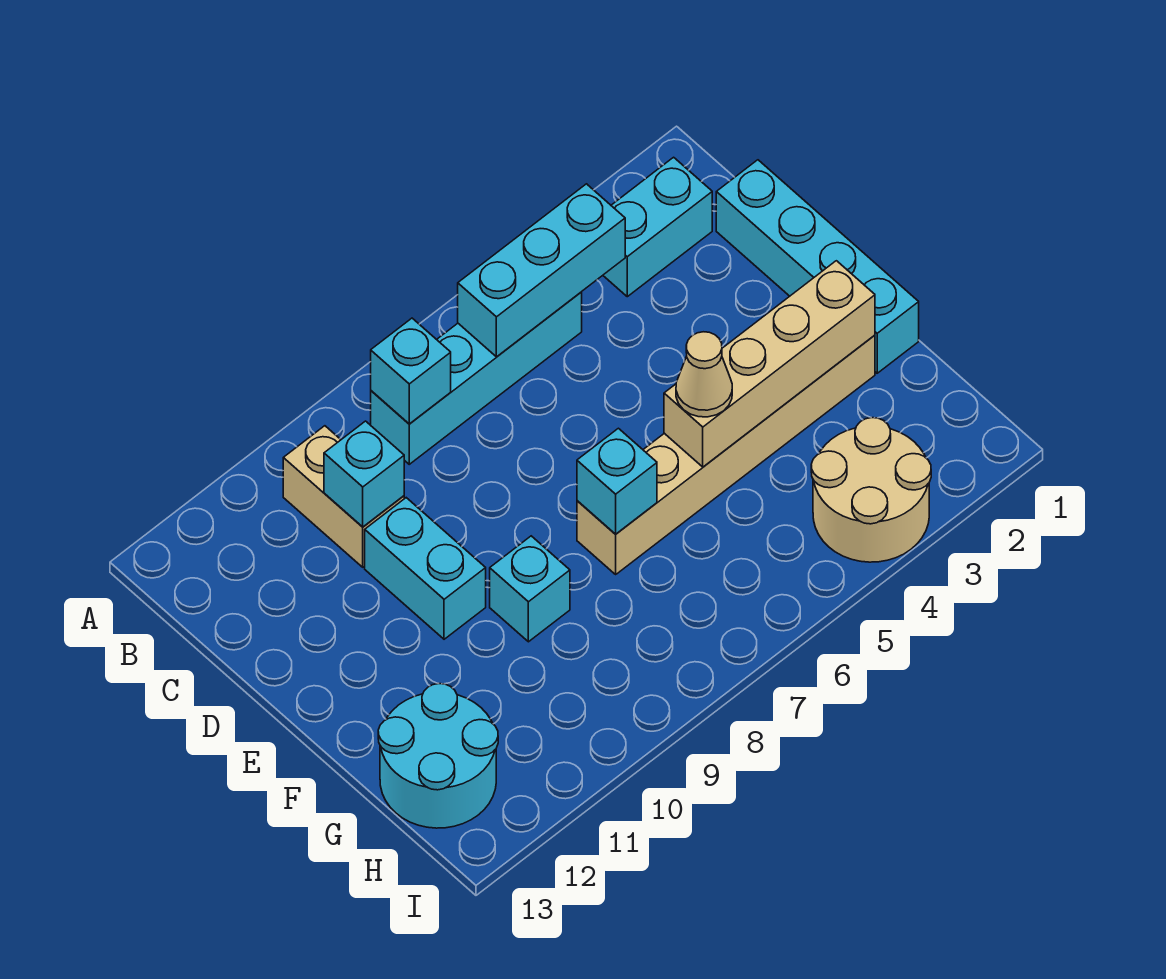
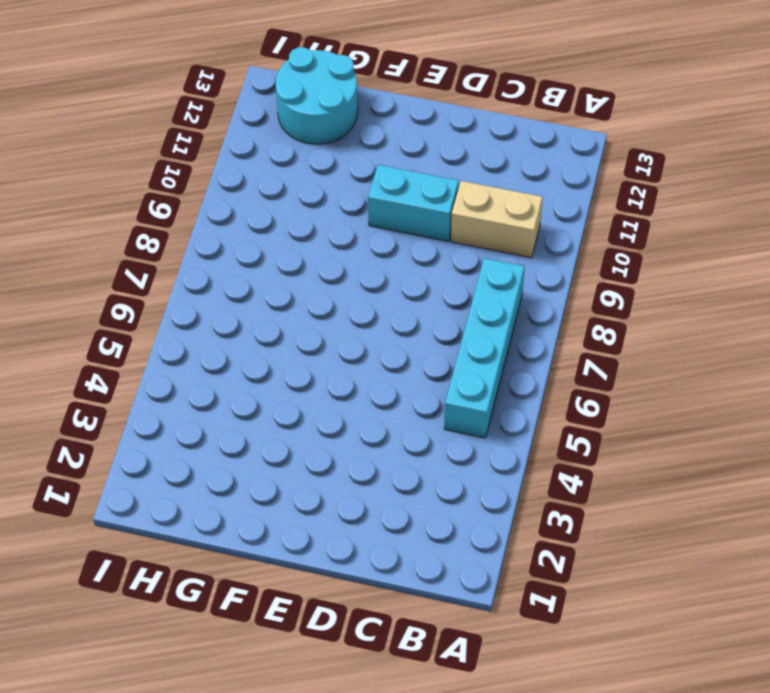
none -> cyan brick B2:B3 level 1
none -> cyan brick C1:F1 level 1
none -> tan brick F2:F7 level 1

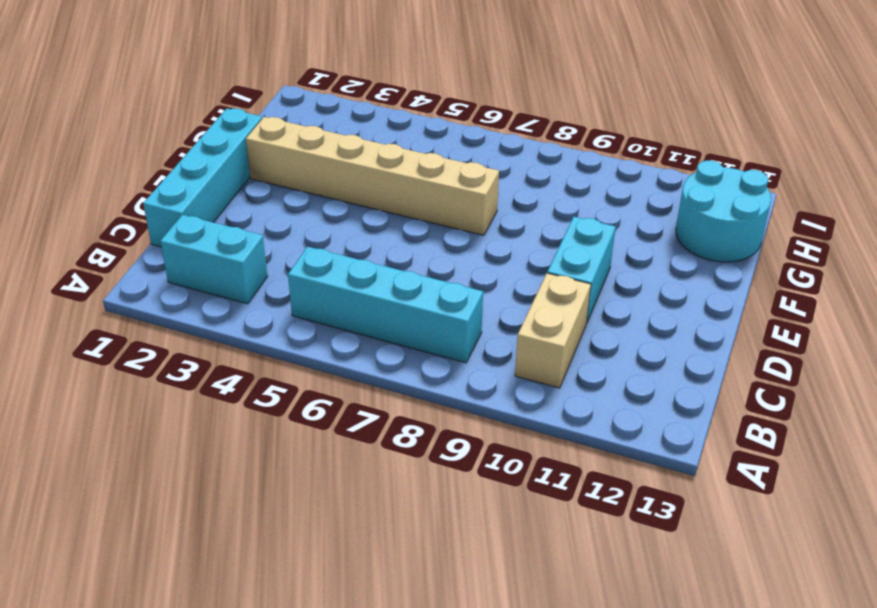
none -> cyan brick F9 level 1
none -> tan round brick H3:I4 level 1
none -> cyan brick B4:B6 level 2

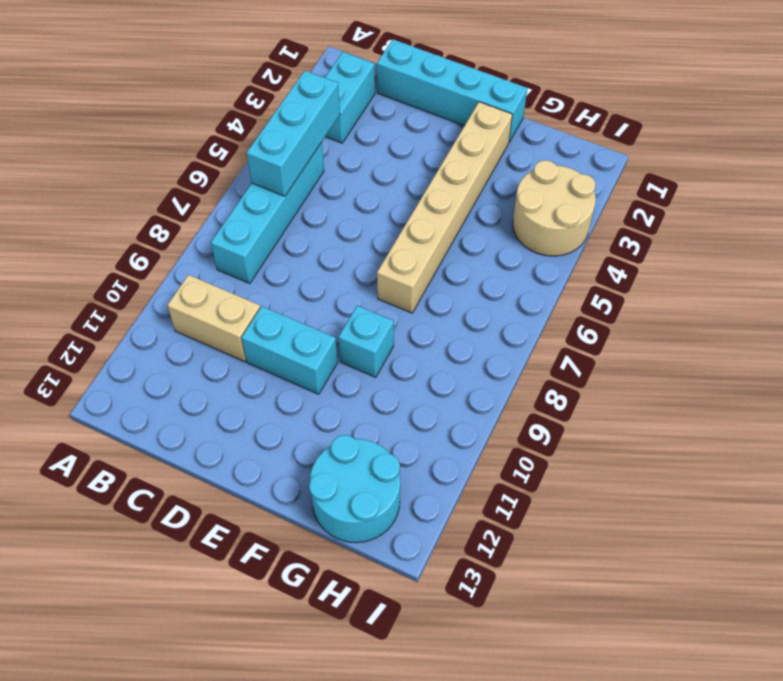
none -> cyan brick B8 level 2
none -> cyan brick C10 level 2
none -> tan brick F2:F5 level 2

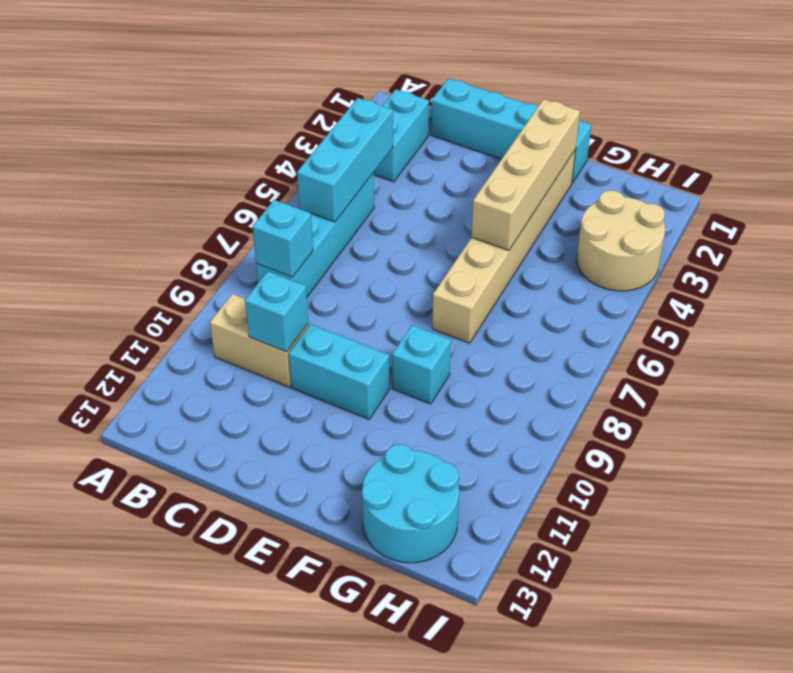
none -> cyan brick F7 level 2
none -> tan cone F5 level 3

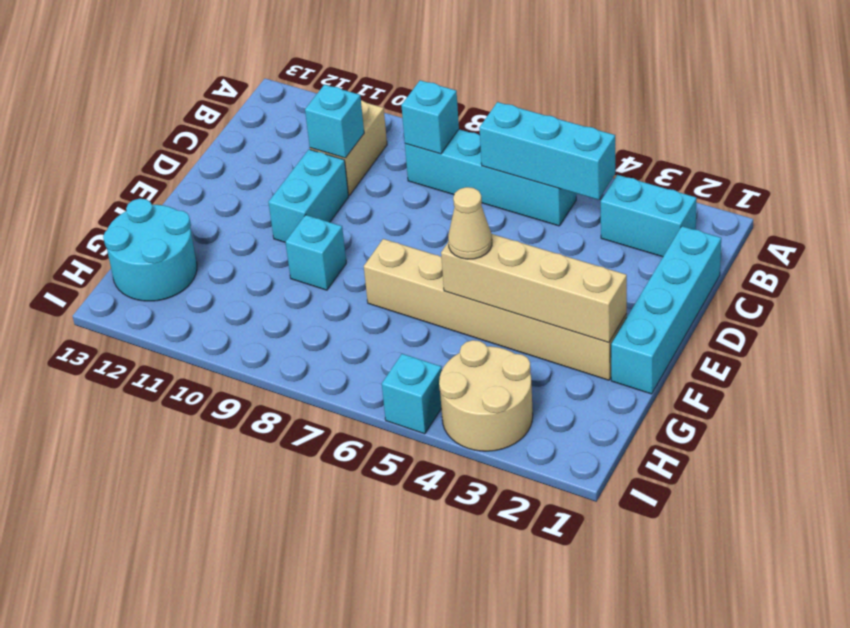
cyan brick I5 level 1 -> cyan brick F7 level 2

